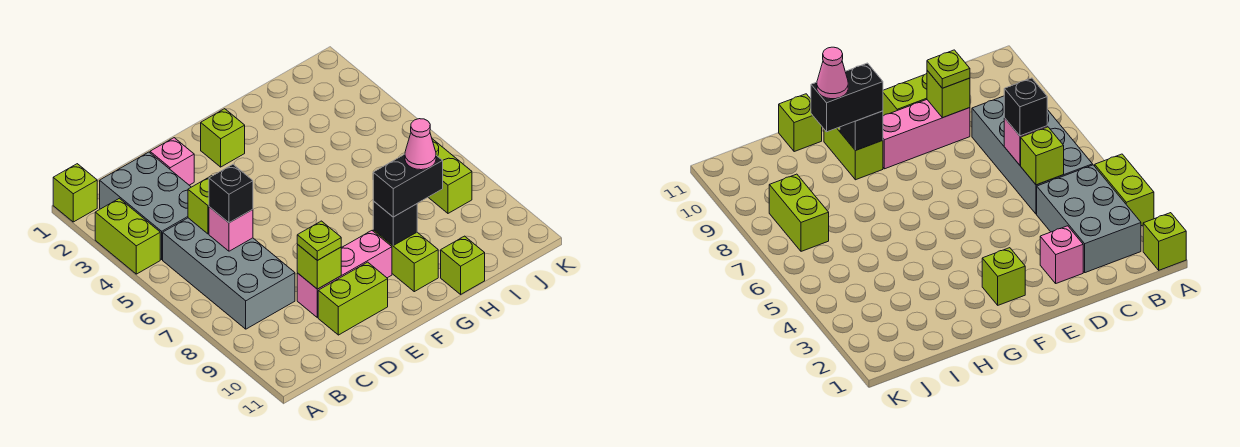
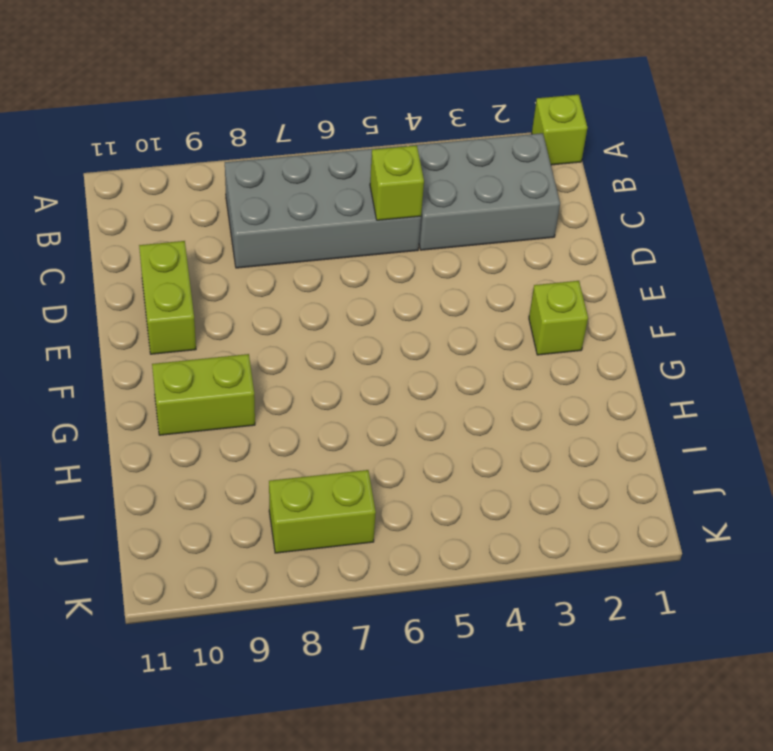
none -> lime brick A3:A4 level 1
none -> pink brick D2 level 1
none -> pink brick D9:F9 level 1

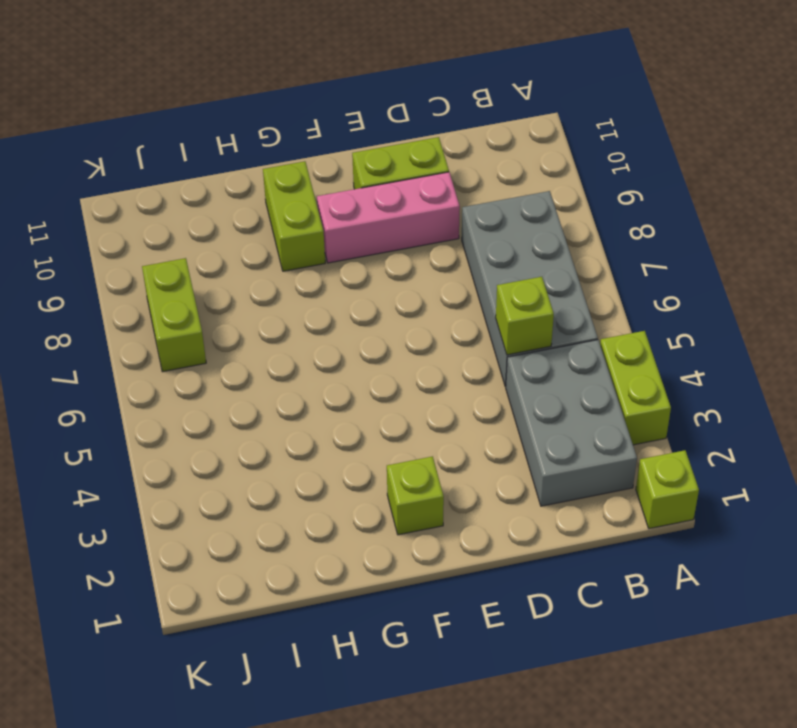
none -> pink brick D2 level 1
none -> lime brick H11 level 1
none -> pink brick C6 level 2

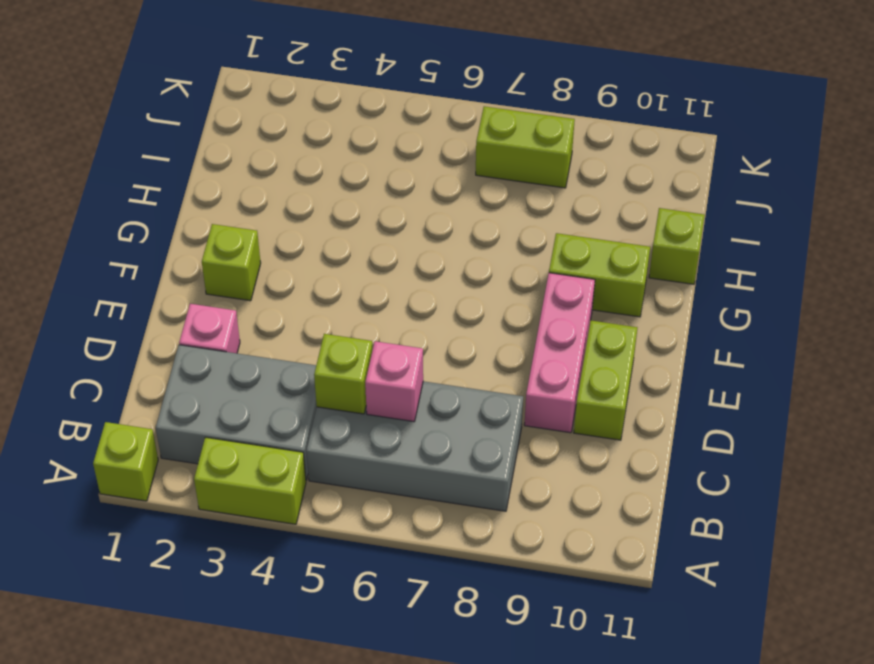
none -> lime brick D9 level 2
none -> black brick G9 level 2
none -> black brick C6 level 3

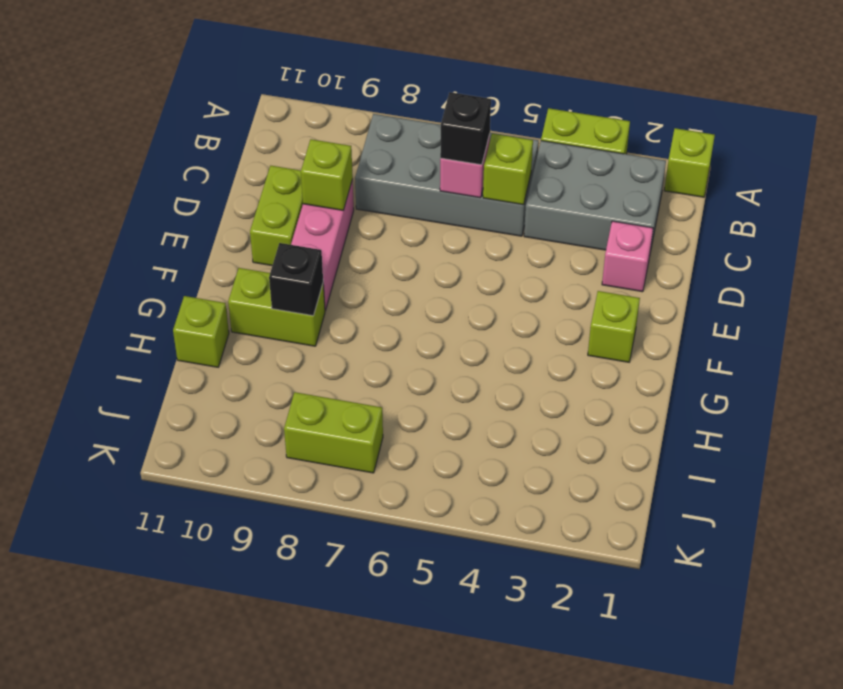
none -> lime plate D9 level 3
none -> black brick G9:H9 level 3
none -> pink cone H9 level 4

